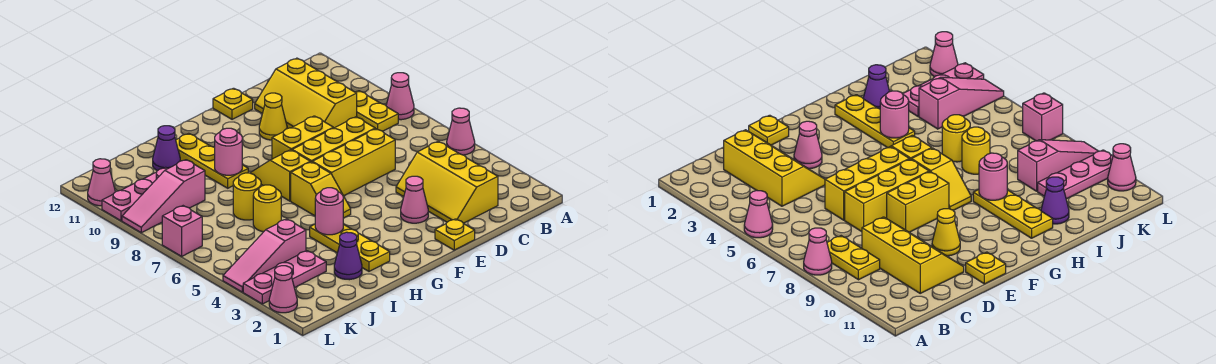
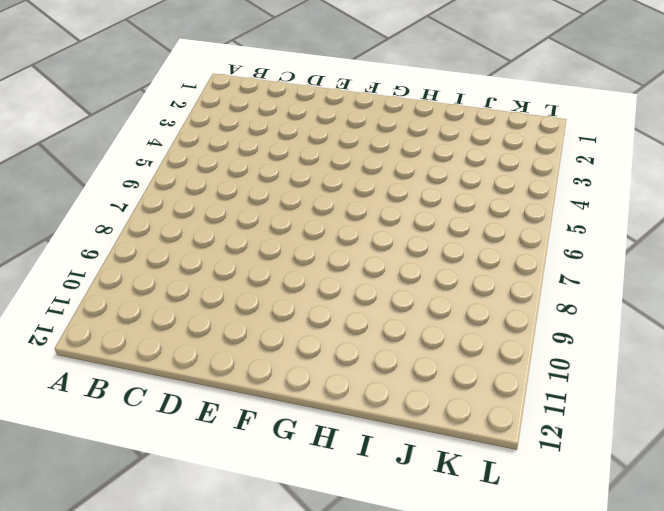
none -> pink cone A5 level 1
none -> pink cone A8 level 1
none -> yellow plate B8:B9 level 1

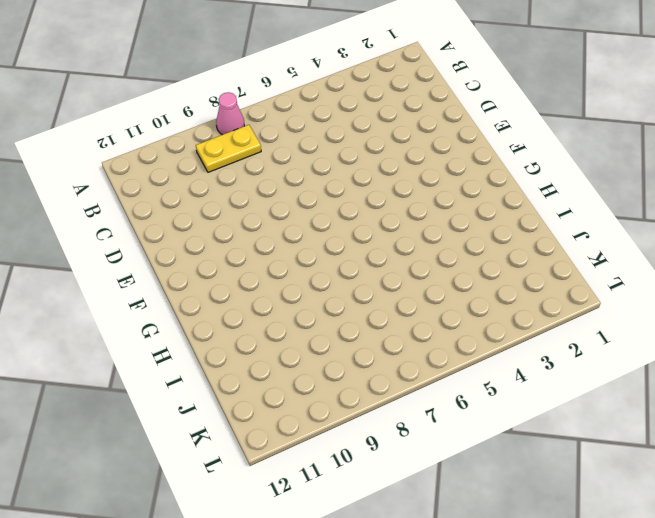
none -> pink cone A5 level 1
none -> yellow slope C2:D4 level 1 top C
none -> yellow slope C9:D11 level 1 top C

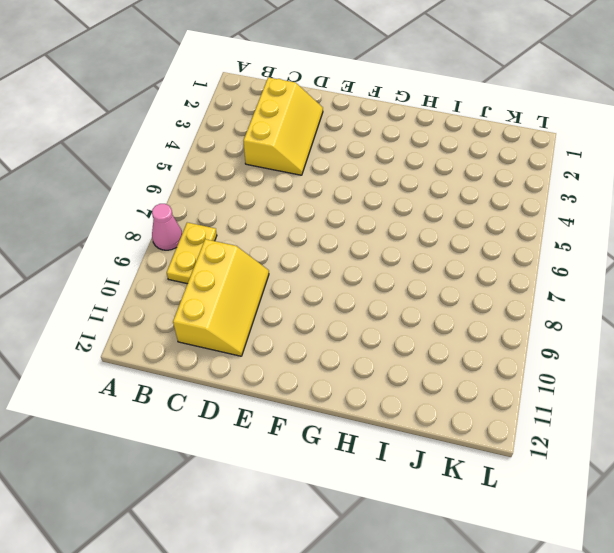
none -> pink cone A5 level 1
none -> yellow brick D6:F6 level 1
none -> yellow brick D7:F7 level 1

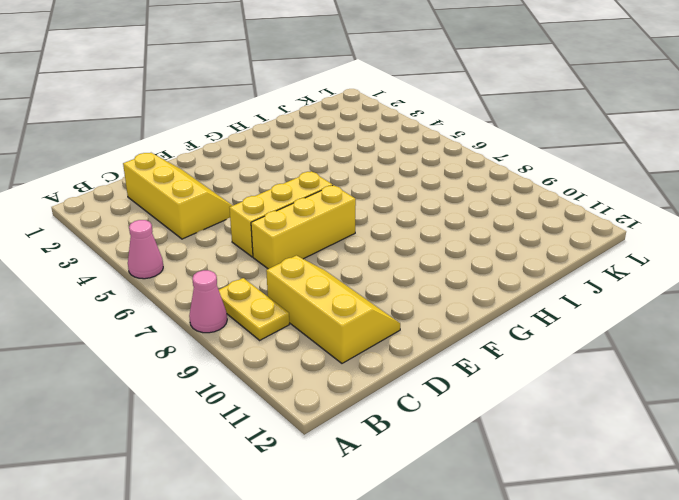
none -> yellow plate E1 level 1
none -> pink cone E3 level 1
none -> yellow brick E8:F8 level 1

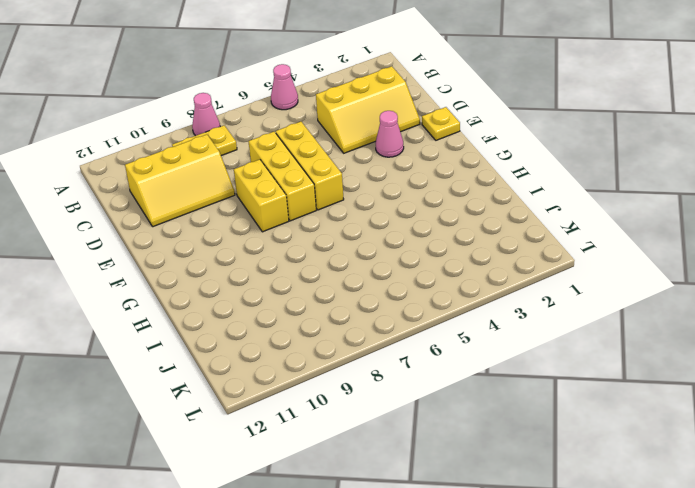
none -> yellow cone E10 level 1
none -> yellow plate E12 level 1
none -> yellow slope G5:G6 level 1 top 6

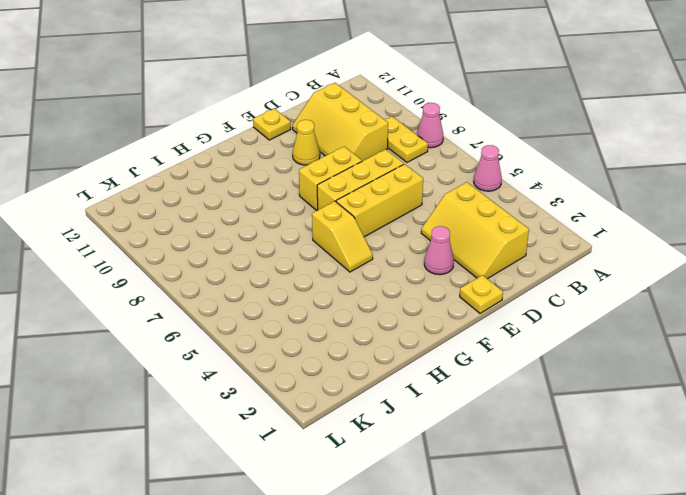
none -> yellow slope G7:G8 level 1 top 7
none -> yellow plate H2:H4 level 1
none -> yellow plate H9:H11 level 1

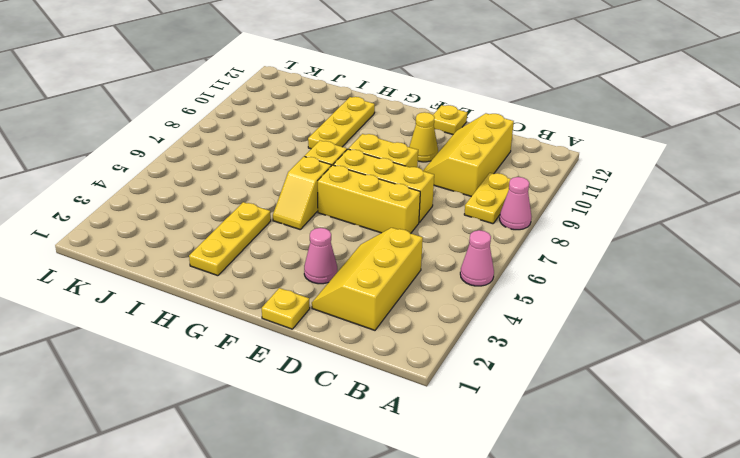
none -> purple cone I2 level 1
none -> yellow round brick I6 level 1
none -> yellow round brick I7 level 1

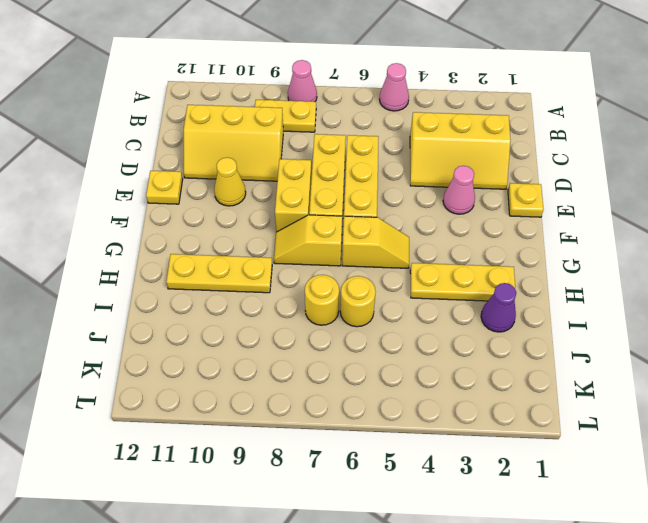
none -> purple cone I11 level 1
none -> pink plate J3:L3 level 1
none -> pink slope J4:L4 level 1 top J

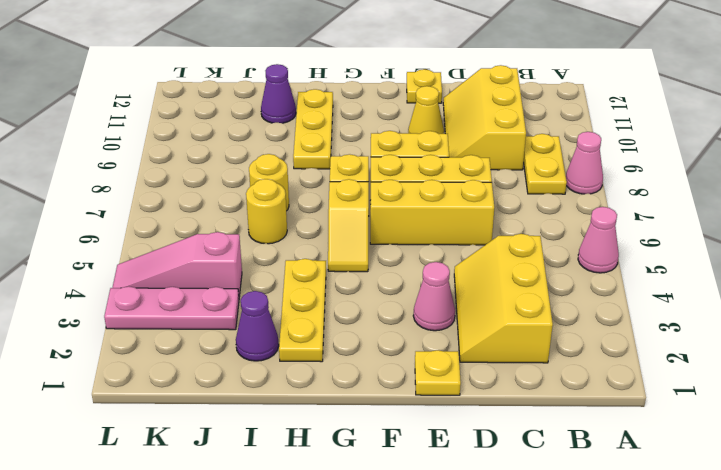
none -> pink slope J9:L9 level 1 top J
none -> pink plate J10:L10 level 1
none -> pink cone L2 level 1

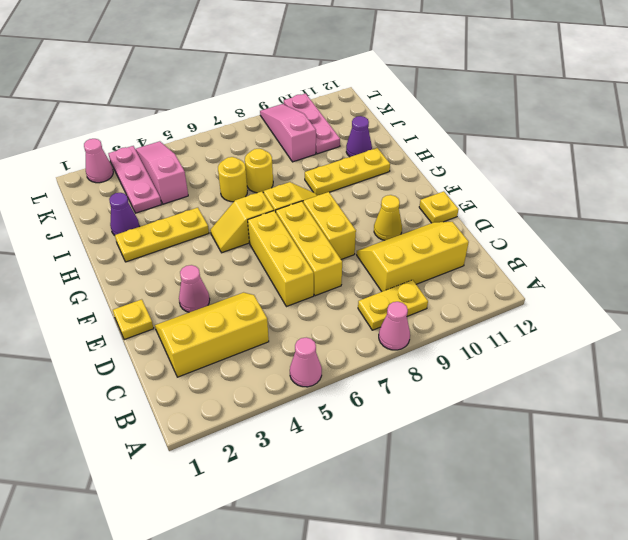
none -> pink brick L7 level 1
none -> pink cone L11 level 1
none -> pink round brick H4 level 2

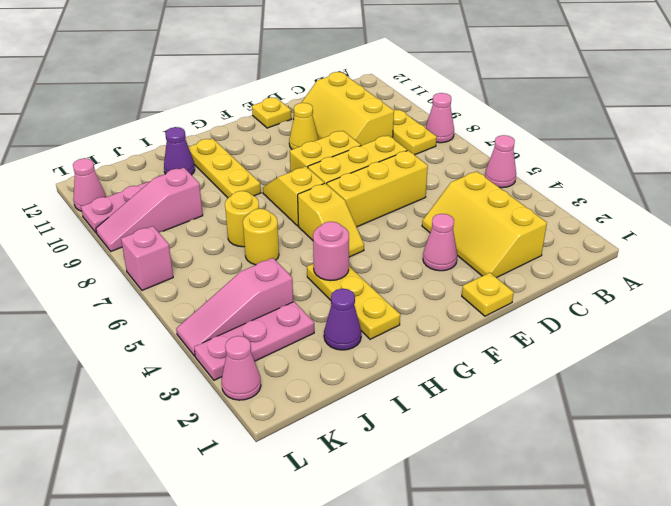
none -> pink round brick H9 level 2

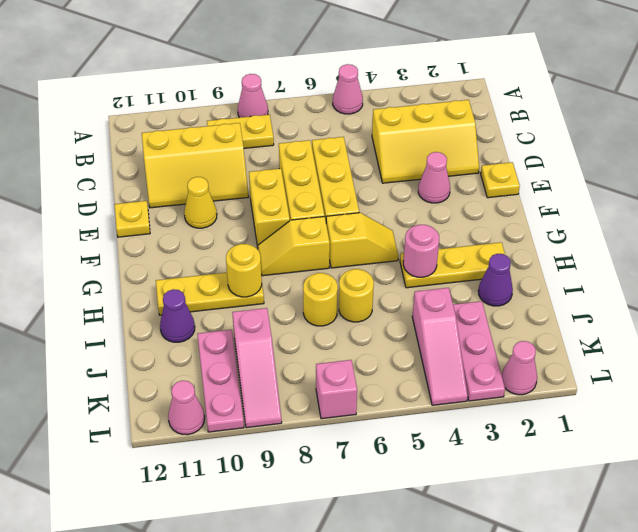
yellow round brick H9 level 2 -> pink round brick H9 level 2

